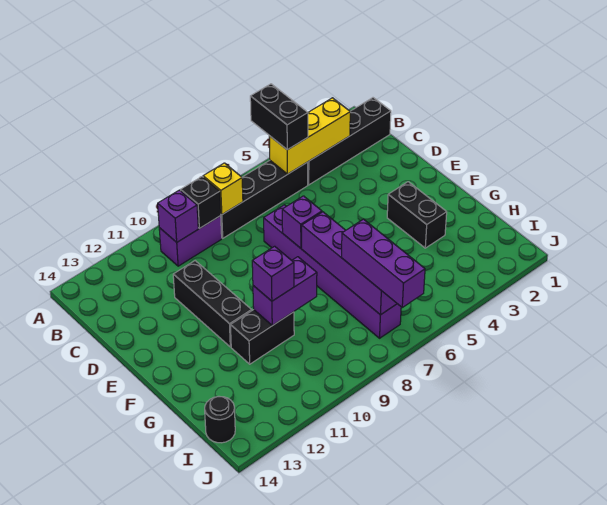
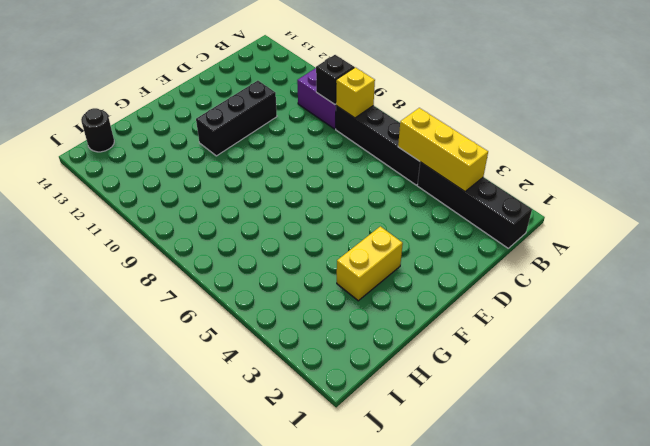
yellow brick F3:G3 level 1 -> black brick F3:G3 level 1
none -> purple brick D7:I7 level 1
none -> black brick G10:G11 level 1
none -> purple brick B10 level 2

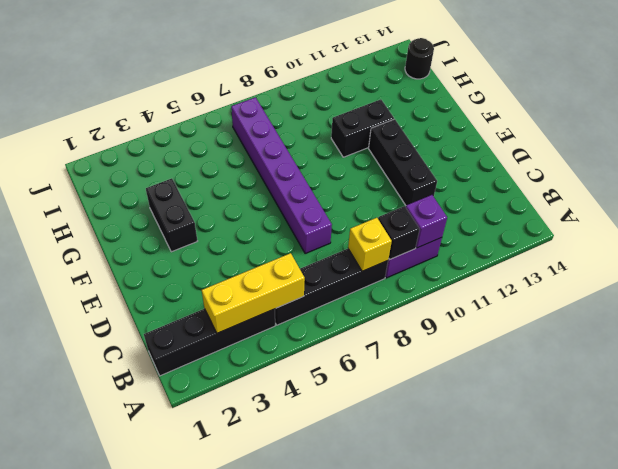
none -> purple brick E7 level 2
none -> purple brick F7:I7 level 2
none -> purple brick G9:G10 level 2

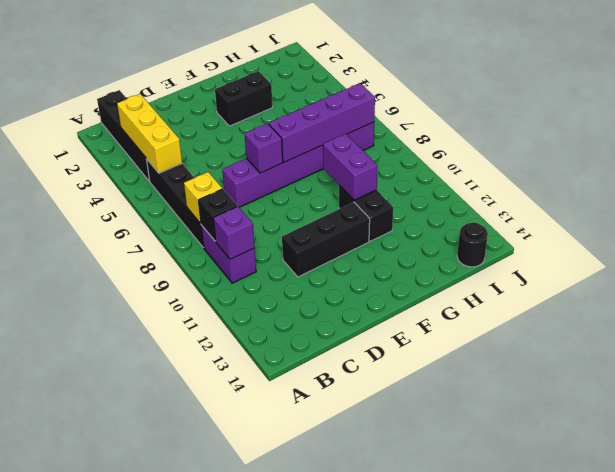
none -> black brick A5:B5 level 3
none -> purple brick G10 level 3
none -> purple brick H7:J7 level 3

